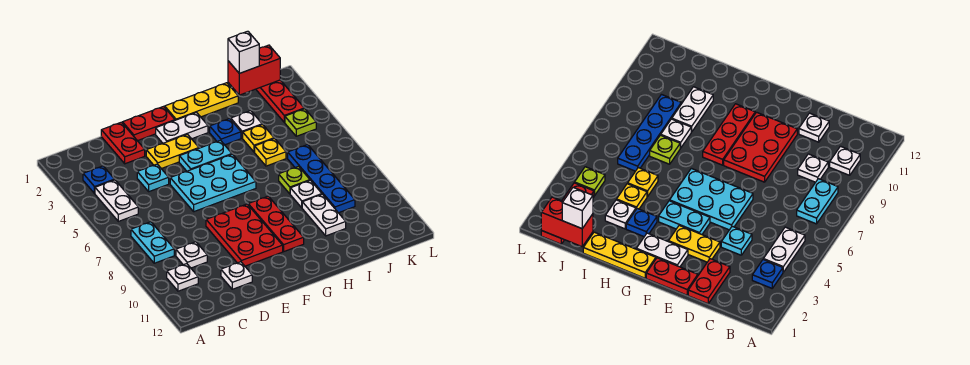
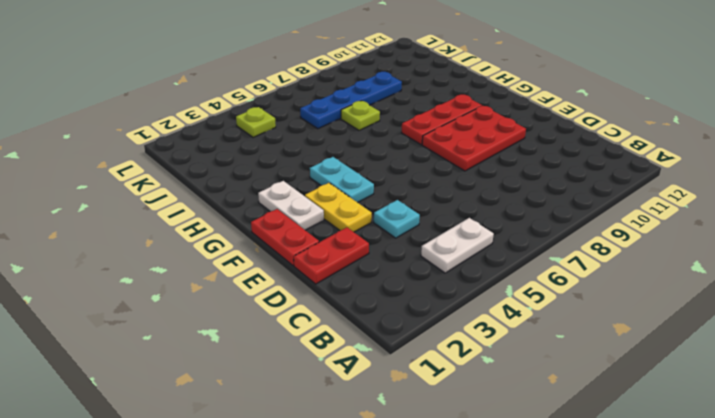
none -> blue plate B3 level 1
none -> cyan plate B7:B8 level 1
none -> white plate B10 level 1

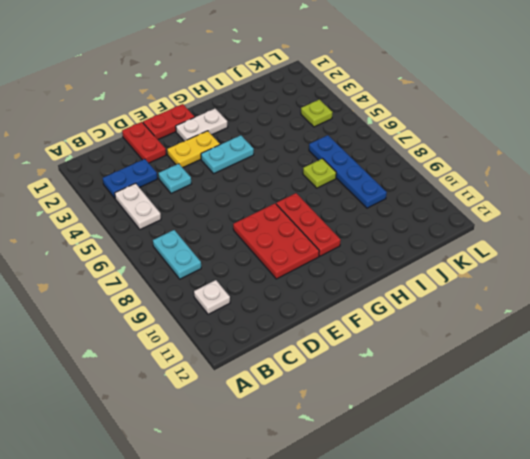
blue plate B3:C3 level 1 -> blue plate B3 level 1
none -> white plate C9 level 1
none -> white plate D11 level 1
none -> cyan plate E5:G6 level 1

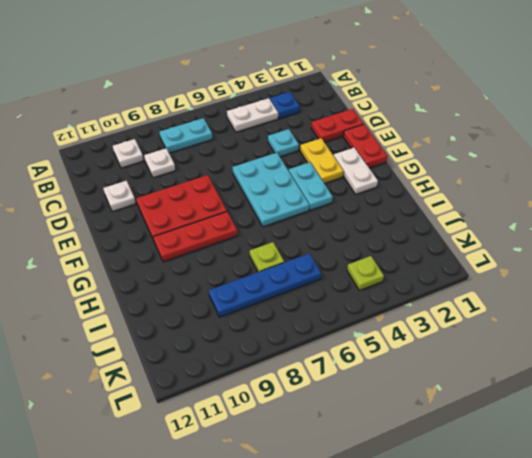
none -> yellow plate G1:I1 level 1
none -> blue plate H3 level 1
none -> white plate I3 level 1

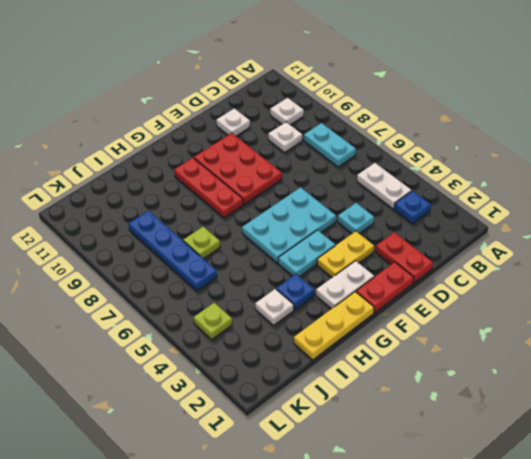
none -> yellow plate I4 level 1
none -> yellow plate I5 level 1
none -> white plate I8 level 1

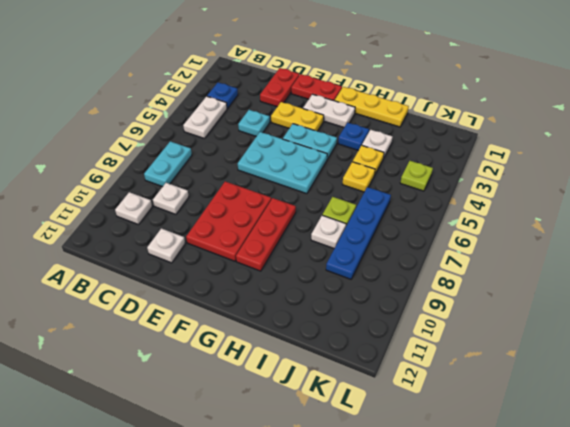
none -> white plate I9:I10 level 1
none -> red plate K1:K3 level 1
none -> red brick J1:K1 level 2

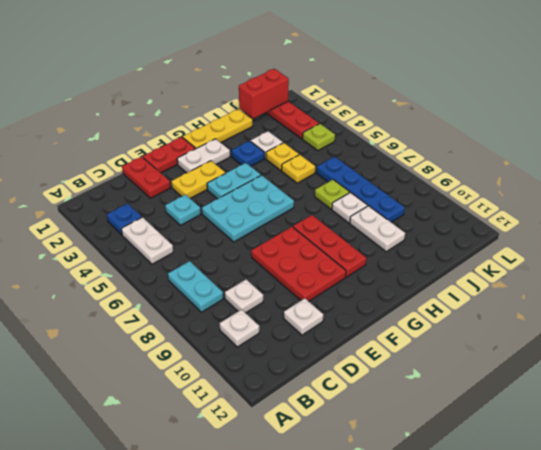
none -> white brick J1 level 3

